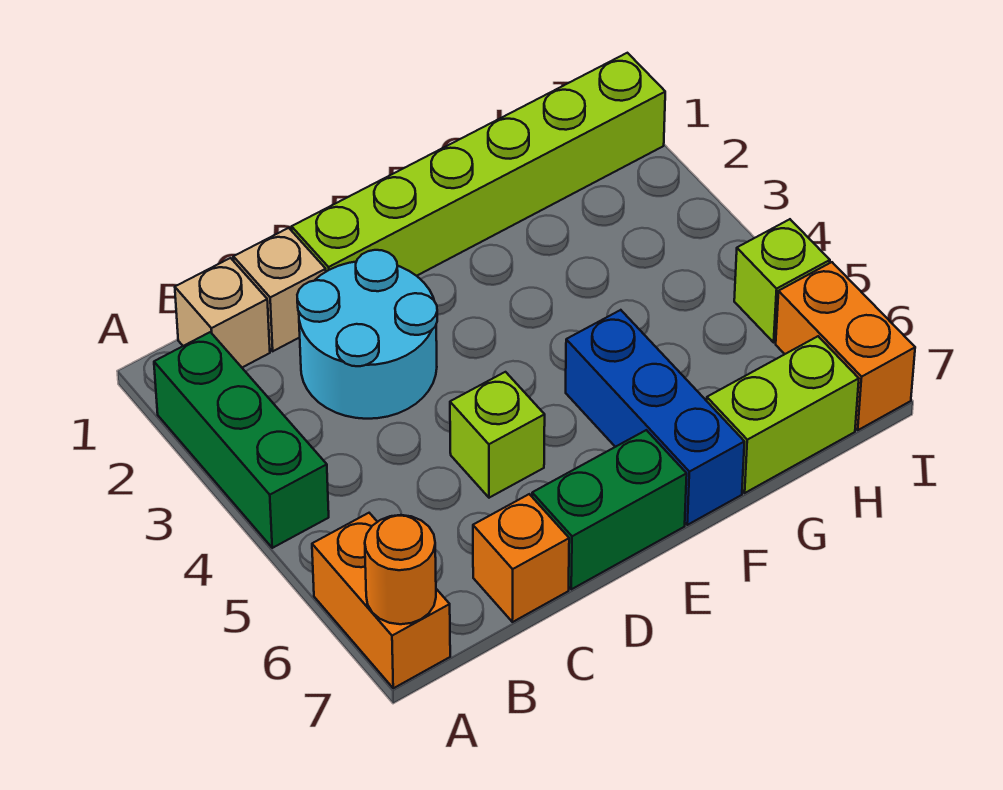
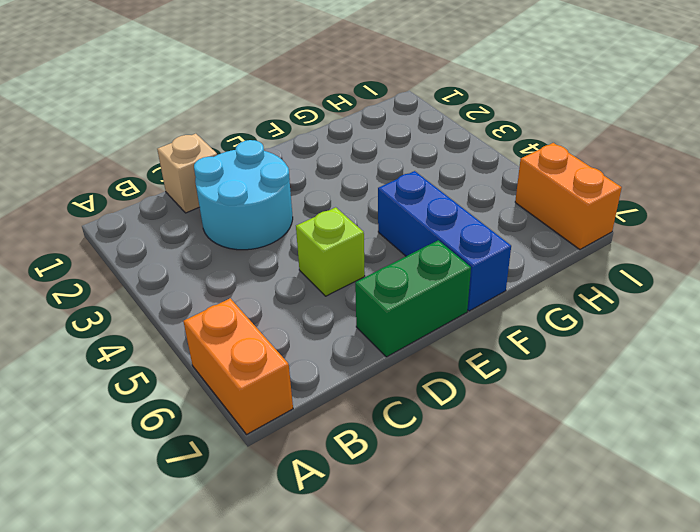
none -> green brick A2:A4 level 1
none -> tan brick B1 level 1
none -> orange brick C7 level 1

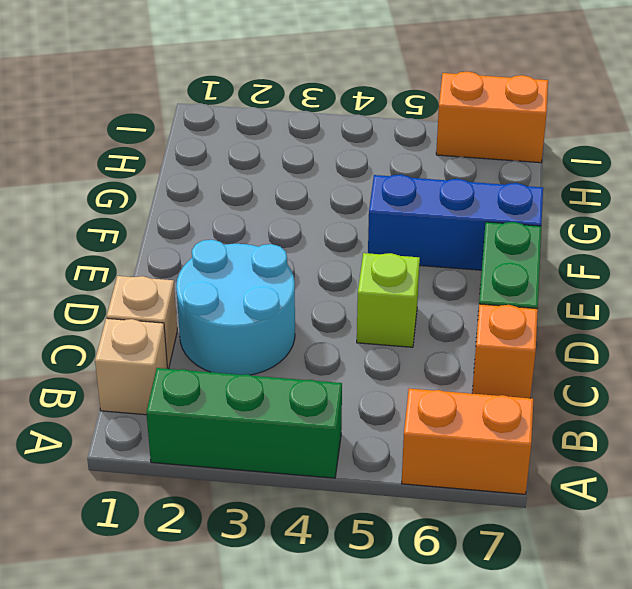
none -> lime brick D1:I1 level 1
none -> lime brick G7:H7 level 1
none -> lime brick I5 level 1

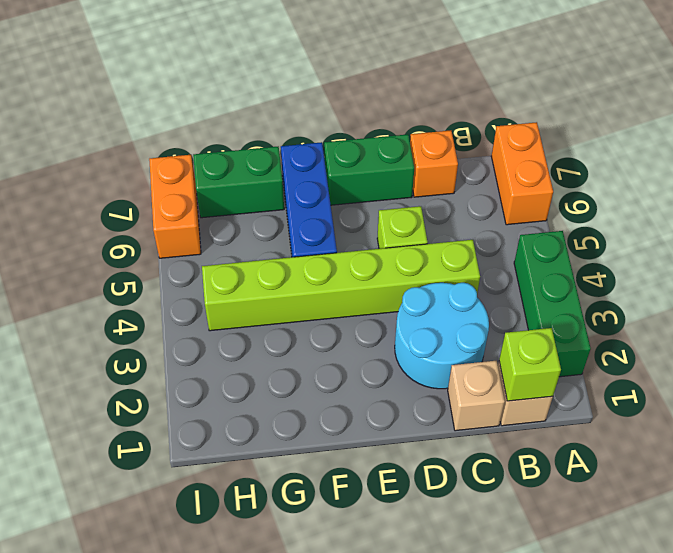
lime brick B1 level 2 -> lime brick I5 level 1
lime brick C4:H4 level 1 -> lime brick D1:I1 level 1
green brick G7:H7 level 1 -> lime brick G7:H7 level 1
none -> orange round brick A7 level 2

